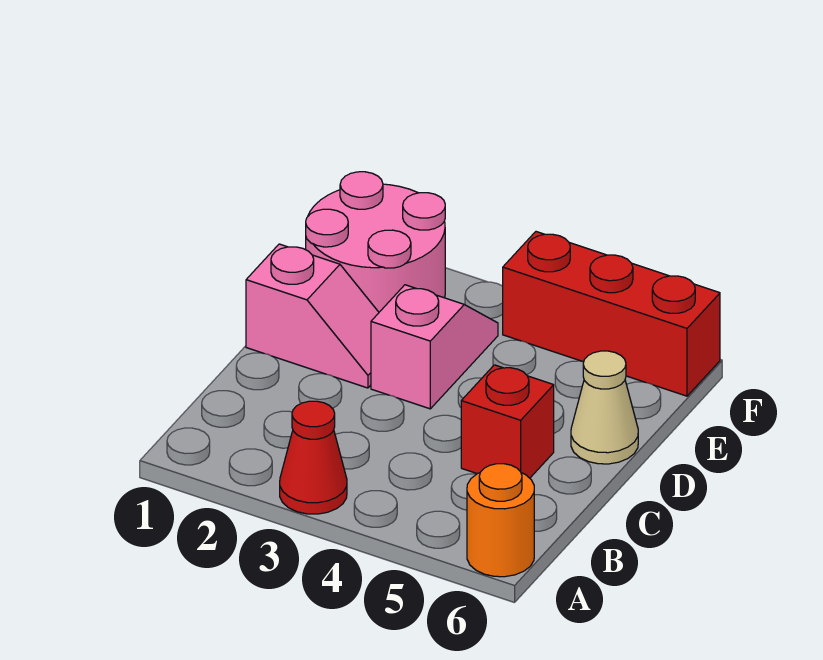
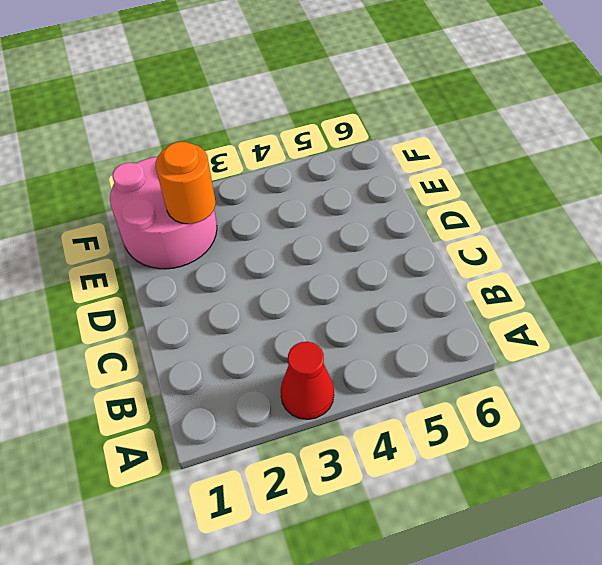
orange round brick E2 level 2 -> orange round brick A6 level 1
none -> red brick C5 level 1
none -> pink slope D1:D2 level 1 top 1

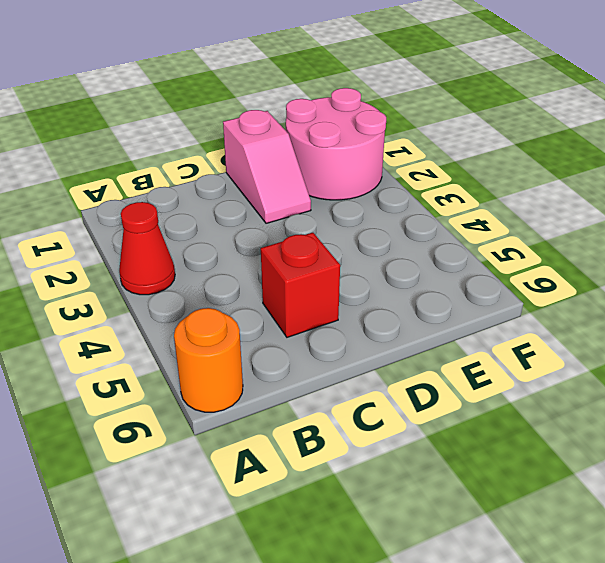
none -> pink slope D3:E3 level 1 top D
none -> tan cone D6 level 1

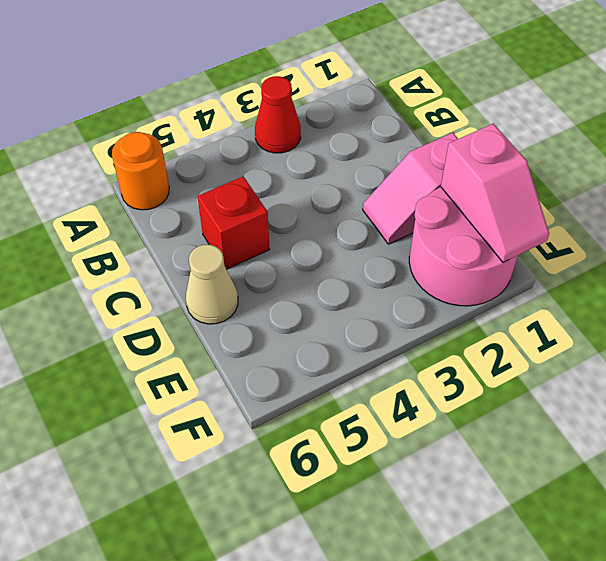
pink slope E1:F1 level 2 top E -> pink slope D3:E3 level 1 top D
none -> red brick F4:F6 level 1

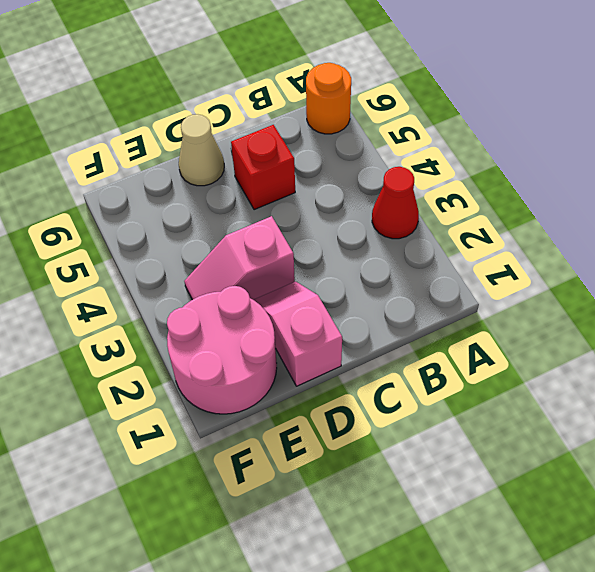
none -> red brick F4:F6 level 1

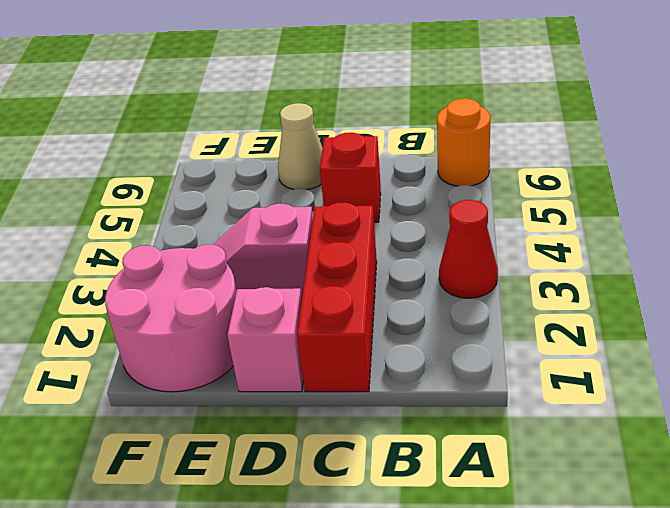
red brick C1:C3 level 1 -> red brick F4:F6 level 1

